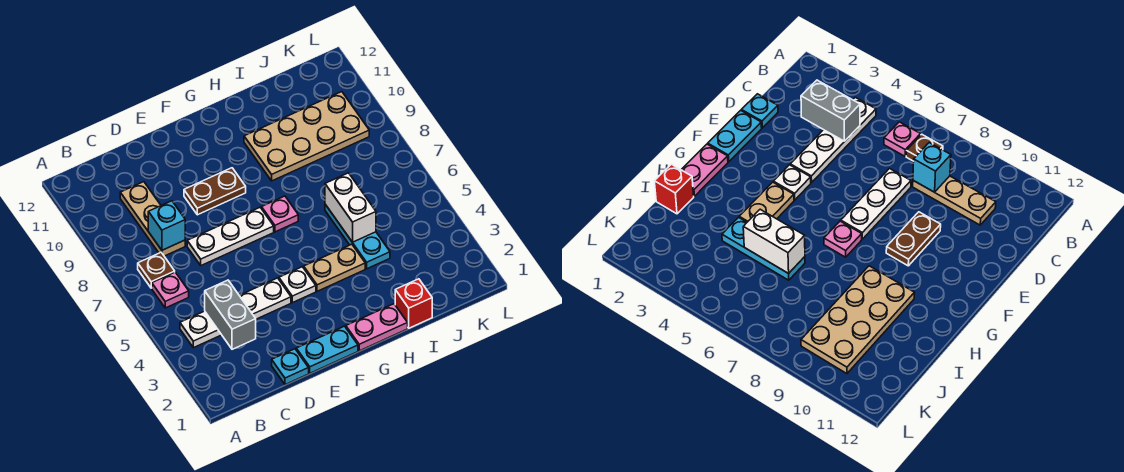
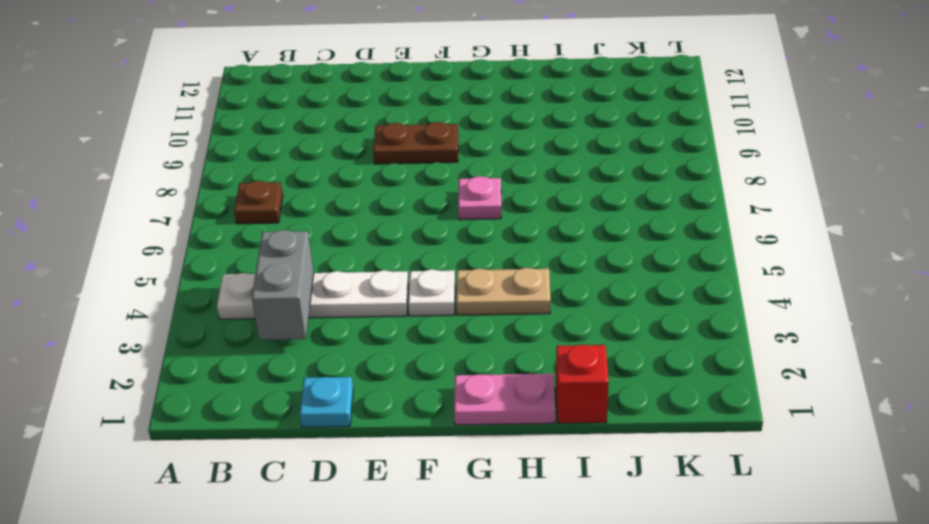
none -> pink plate B6 level 1
none -> tan plate C8:C10 level 1
none -> white plate D7:F7 level 1

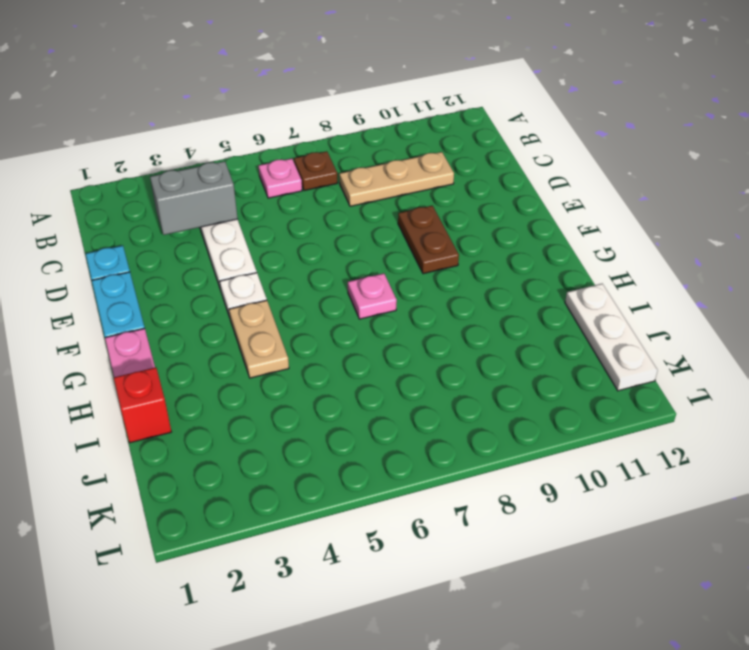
white plate I12:K12 level 1 -> white plate D7:F7 level 1
none -> tan plate H9:K10 level 1
none -> cyan plate I4:I6 level 1
none -> cyan brick C8 level 2

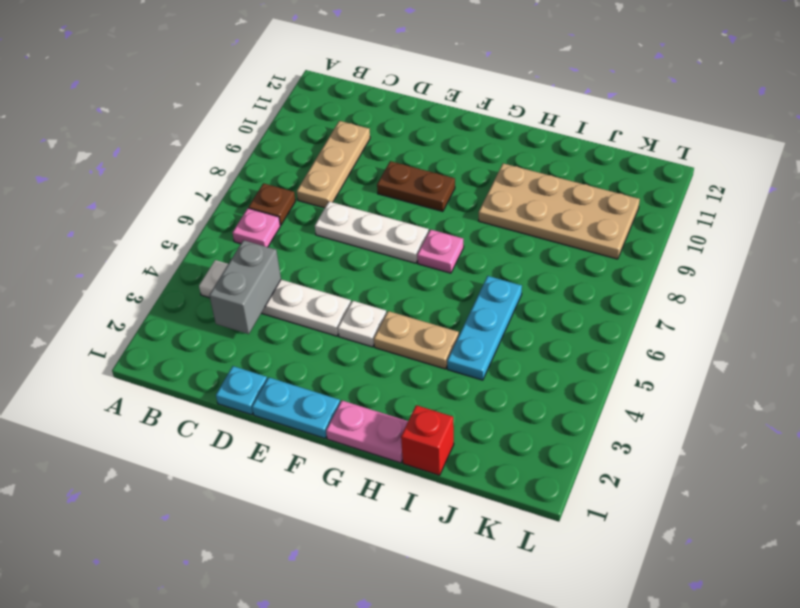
none -> cyan brick C8 level 2
none -> white brick I5:I6 level 2

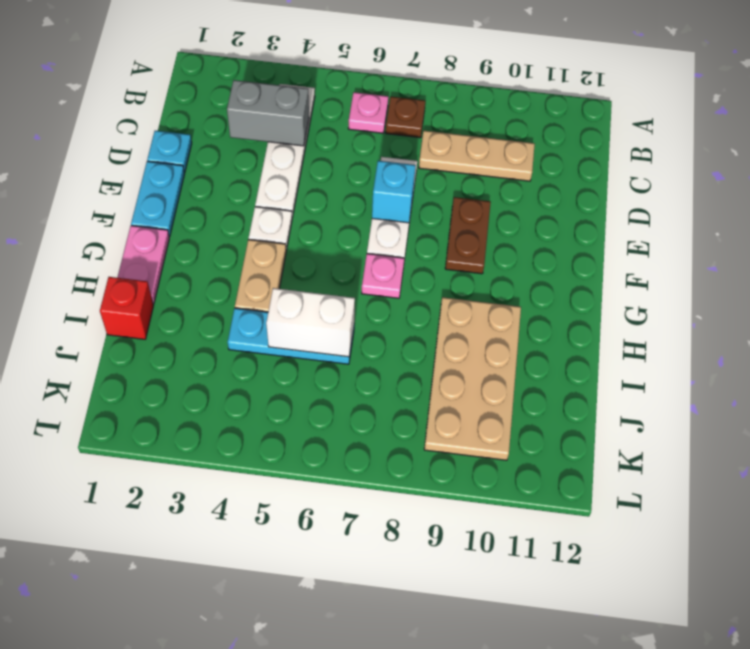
cyan brick E7 level 2 -> cyan brick C8 level 2

